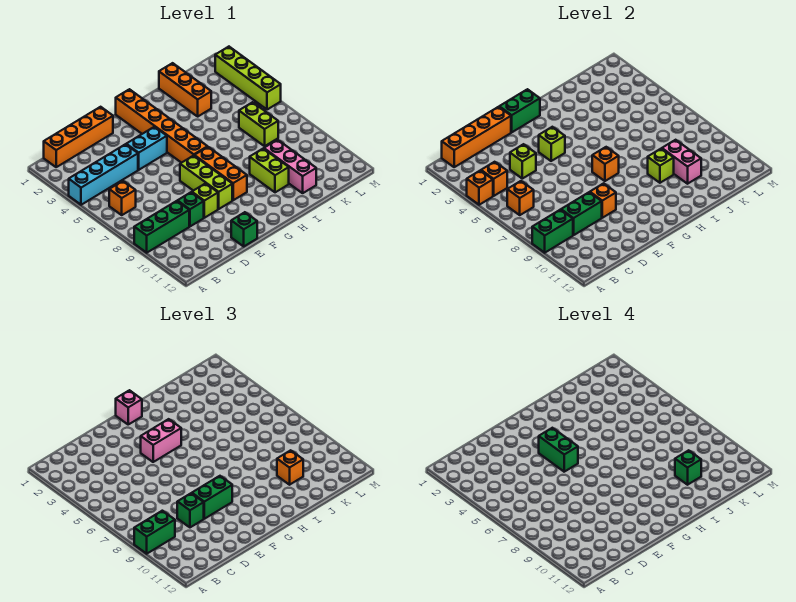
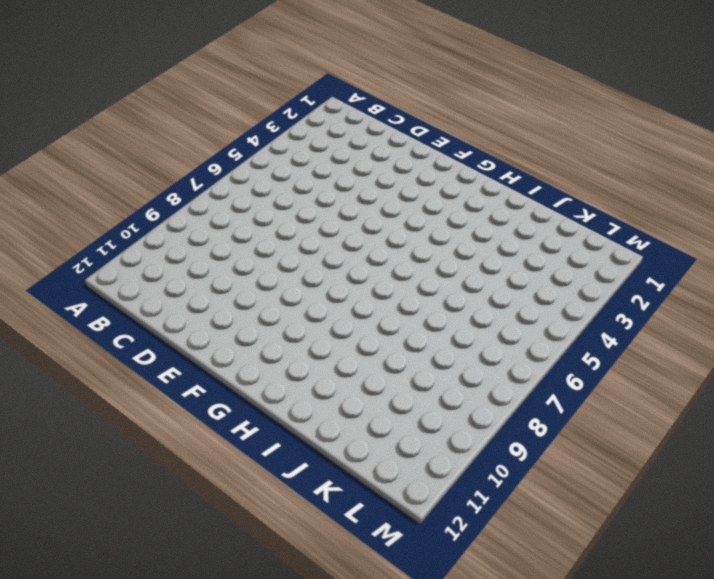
none -> cyan brick A4:D4 level 1
none -> green brick A9:C9 level 1
none -> orange brick B1:E1 level 1
none -> orange brick B6 level 1

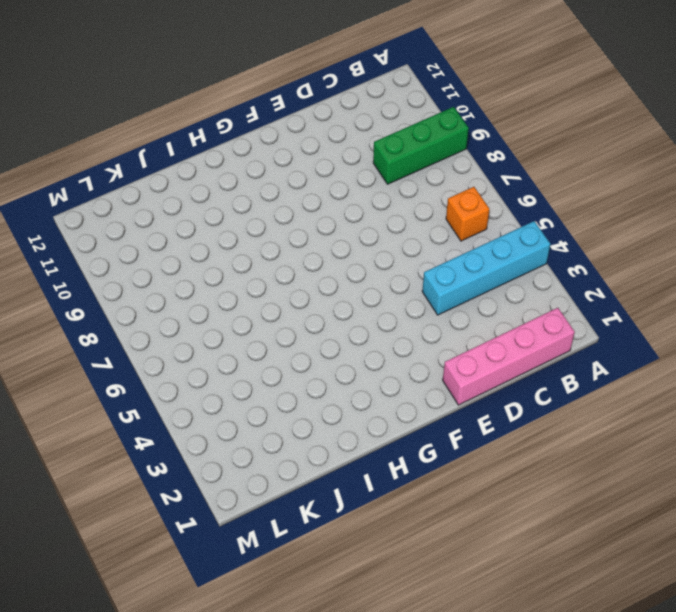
pink brick B1:E1 level 1 -> orange brick B1:E1 level 1
none -> green brick D9 level 1
none -> cyan brick E4:F4 level 1
none -> lime brick E9 level 1
none -> green brick E12 level 1

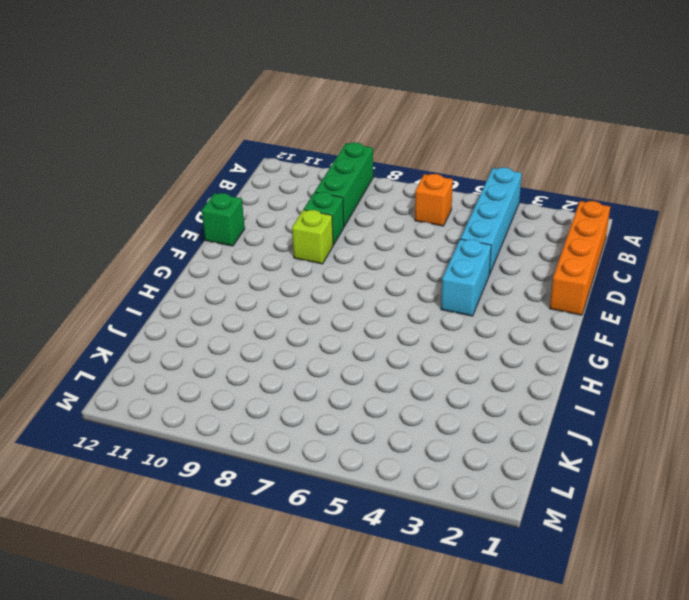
none -> lime brick F7:F9 level 1
none -> orange brick G1:G6 level 1
none -> orange brick G7:G9 level 1
none -> lime brick I9:I10 level 1

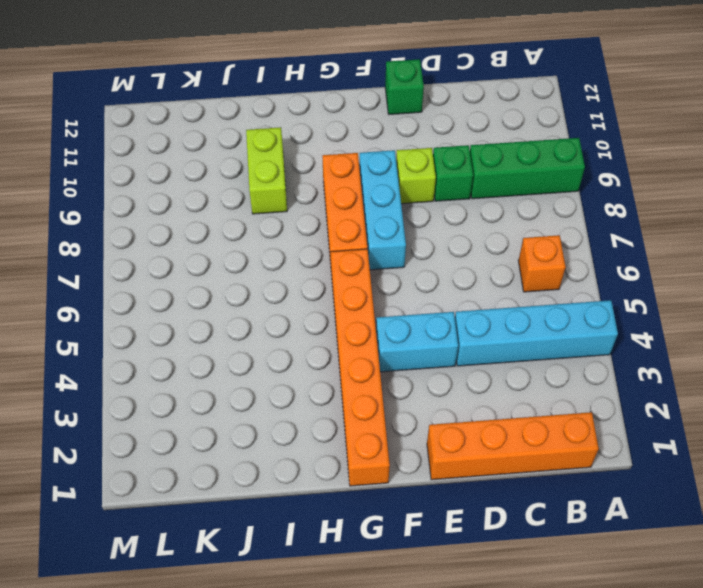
cyan brick F7:F9 level 1 -> lime brick F7:F9 level 1
none -> orange brick J1:J3 level 1
none -> pink brick J9:J11 level 1
none -> lime brick K6:K7 level 1
none -> lime brick M2:M5 level 1

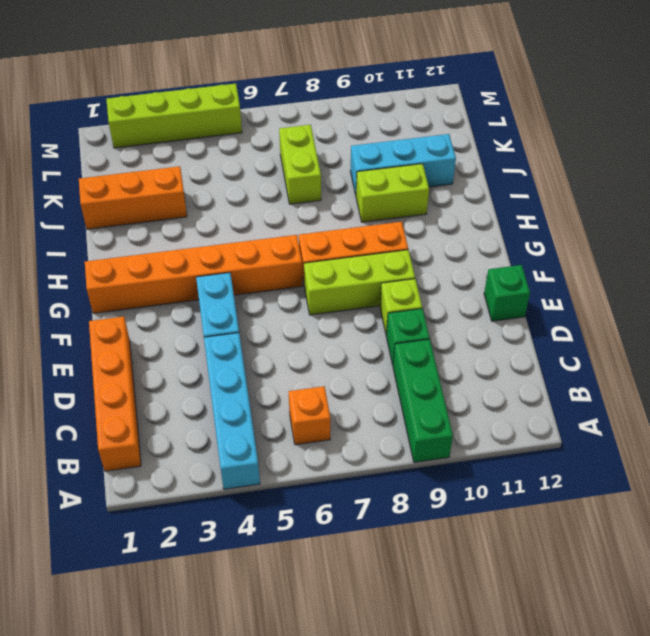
lime brick J7:K7 level 1 -> lime brick K6:K7 level 1
cyan brick J9:J11 level 1 -> pink brick J9:J11 level 1
none -> orange brick A4 level 2
none -> green brick A9:B9 level 2
none -> orange brick B1:E1 level 2
none -> orange brick B4 level 2

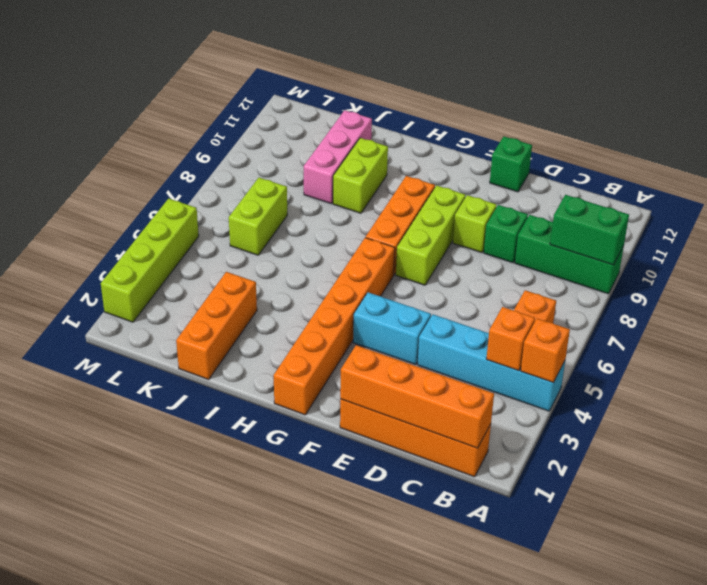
none -> orange brick B6 level 2
none -> green brick C9:D9 level 2
none -> lime brick D4 level 2
none -> orange brick E9 level 2

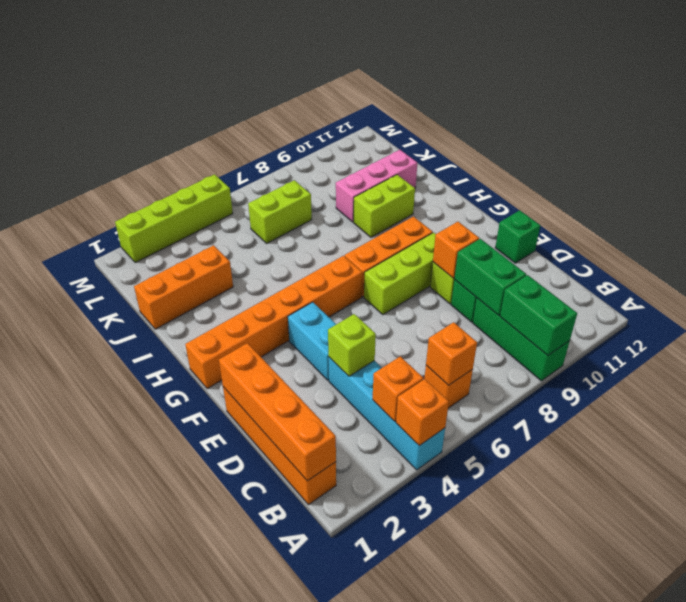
none -> green brick F1:G1 level 2
none -> lime brick F4 level 2
none -> orange brick G7 level 2
none -> lime brick I9 level 2

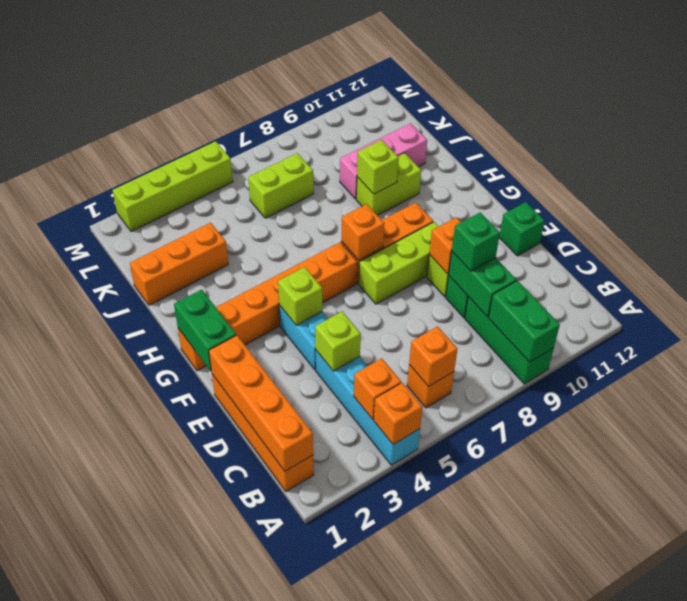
none -> pink brick J9:J10 level 2
none -> green brick A9:B9 level 3
none -> green brick E9:F9 level 3
none -> pink brick F4:G4 level 3

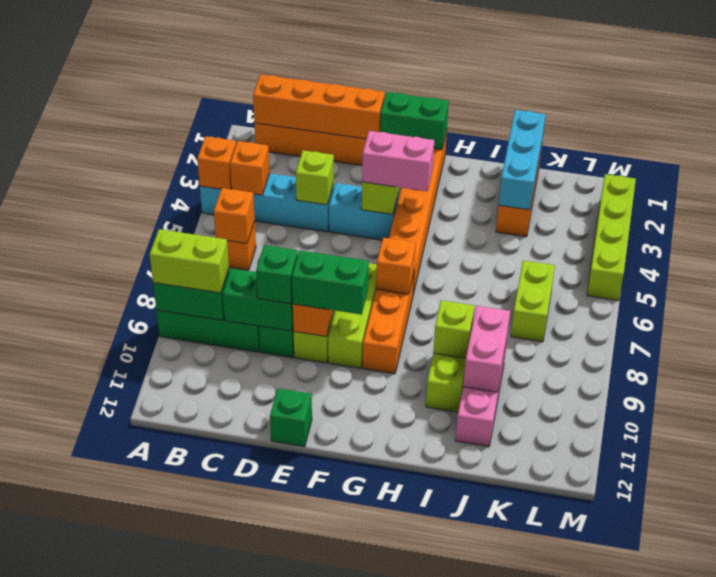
lime brick A9:B9 level 3 -> green brick A9:B9 level 3
cyan brick J1:J3 level 2 -> none
none -> pink brick G1 level 3
none -> orange brick J10 level 3
none -> green brick F4:F5 level 4
none -> green brick J10 level 4

